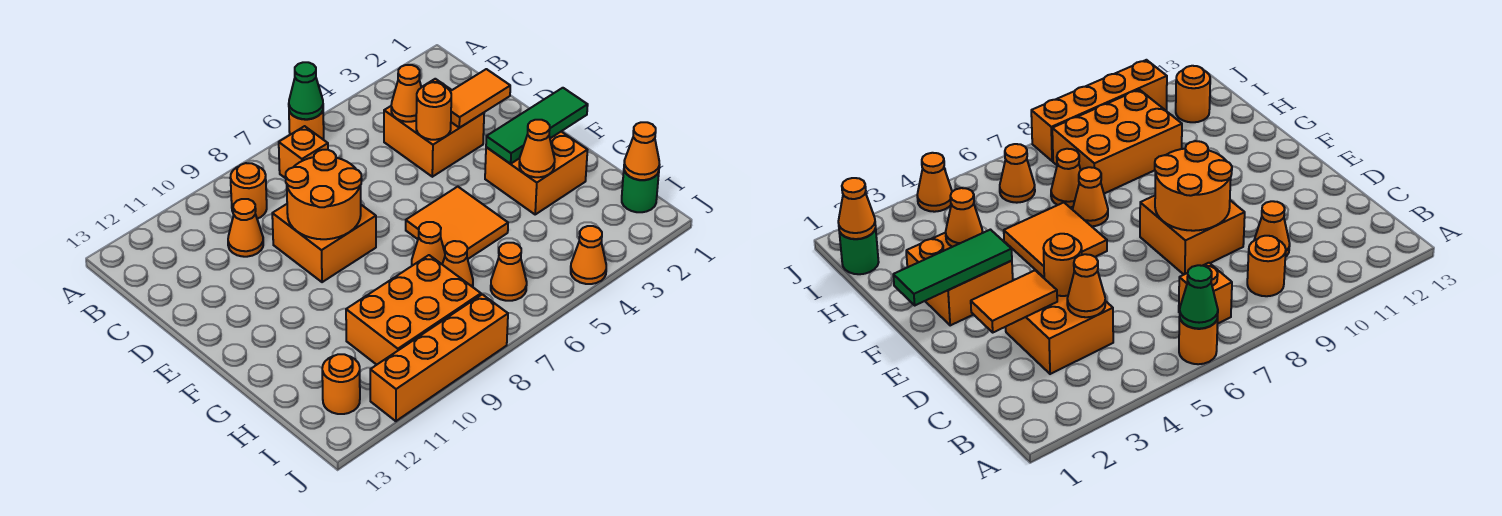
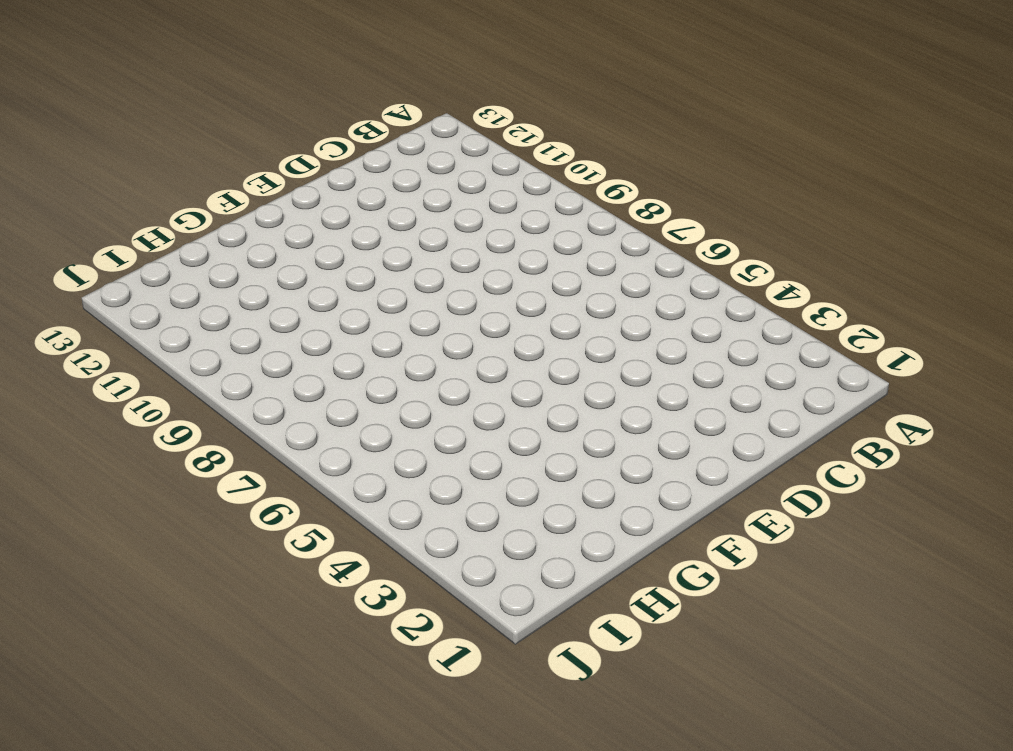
none -> orange round brick A6 level 1
none -> orange brick B7 level 1
none -> orange round brick B9 level 1

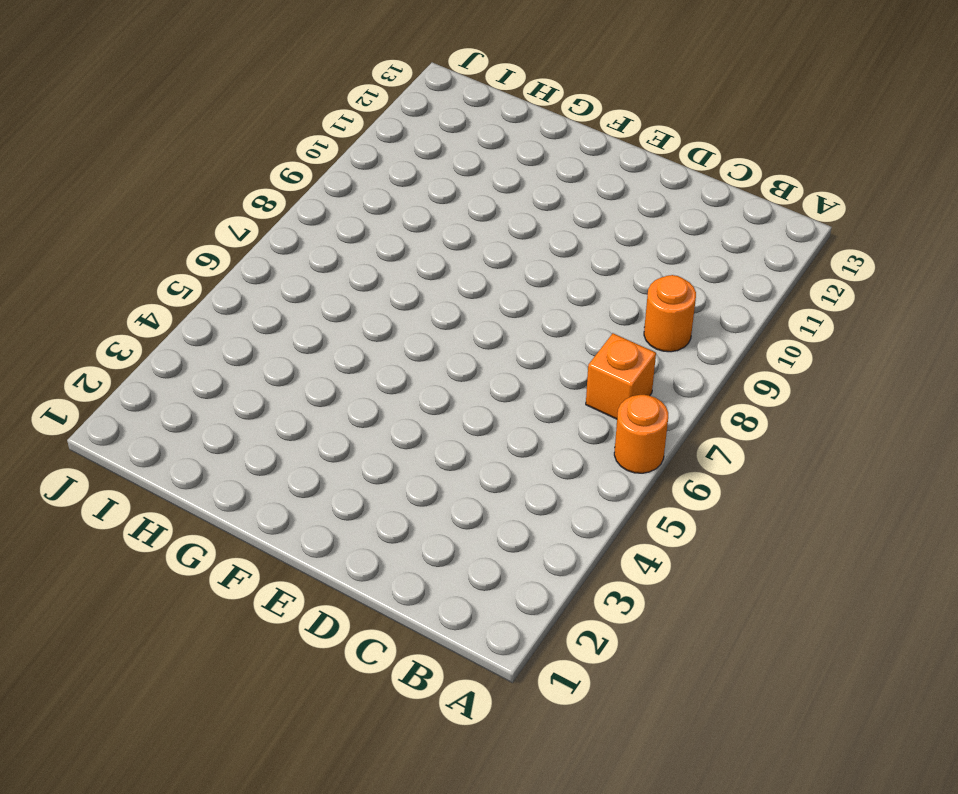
none -> orange brick C3:D4 level 1
none -> orange cone C10 level 1
none -> orange brick D8:E9 level 1

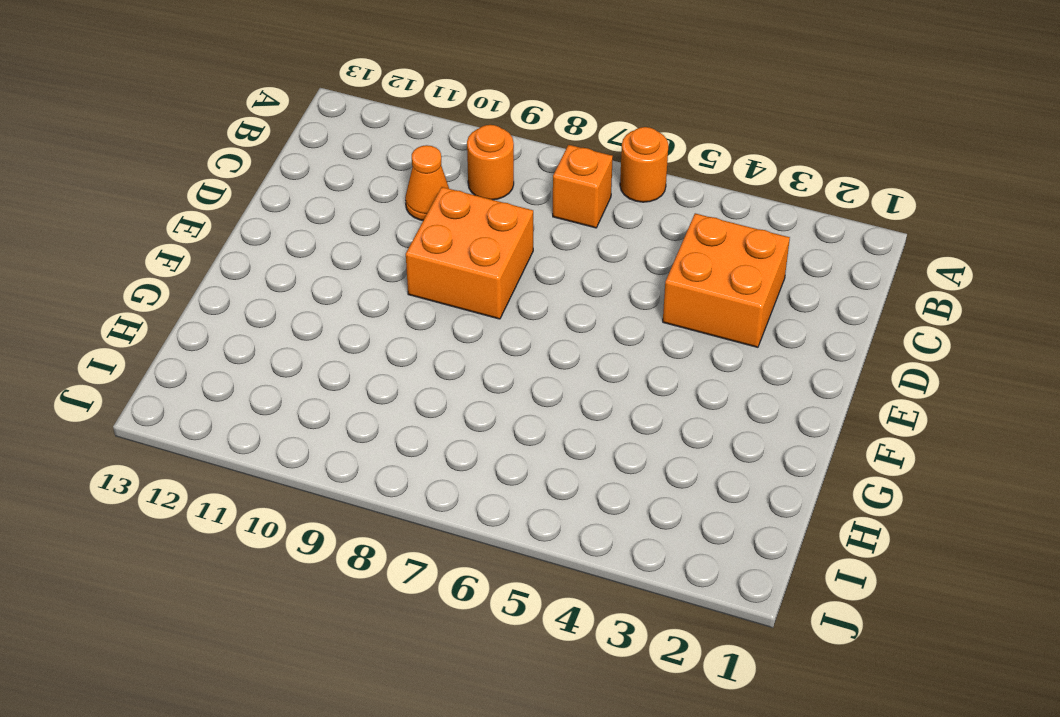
none -> orange brick F2:G3 level 1
none -> orange tile F5:G6 level 1
none -> orange cone G7 level 1

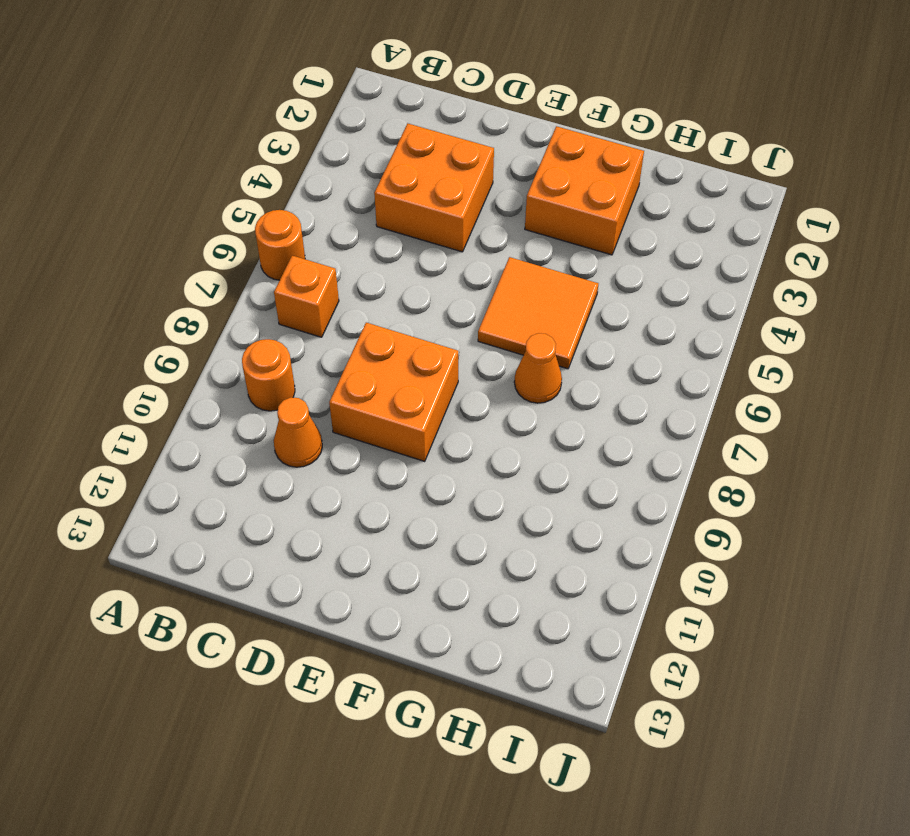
none -> orange cone H7 level 1
none -> orange brick H8:I10 level 1
none -> green round brick I1 level 1

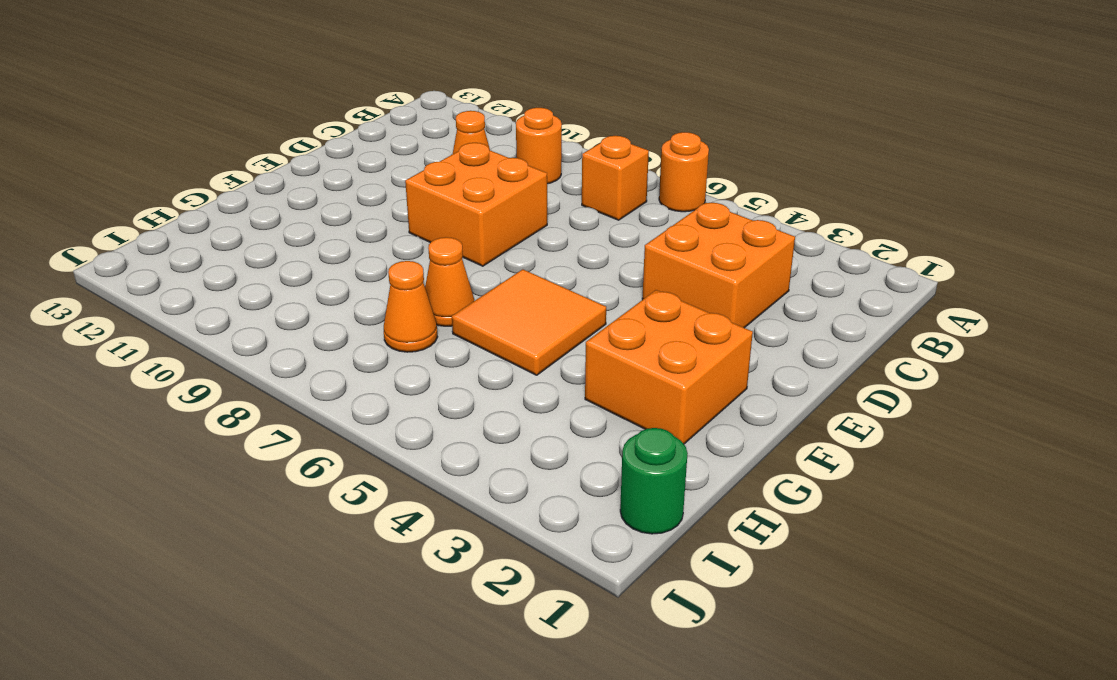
none -> orange brick H8:I10 level 1
none -> orange cone I6 level 1
none -> orange round brick I12 level 1

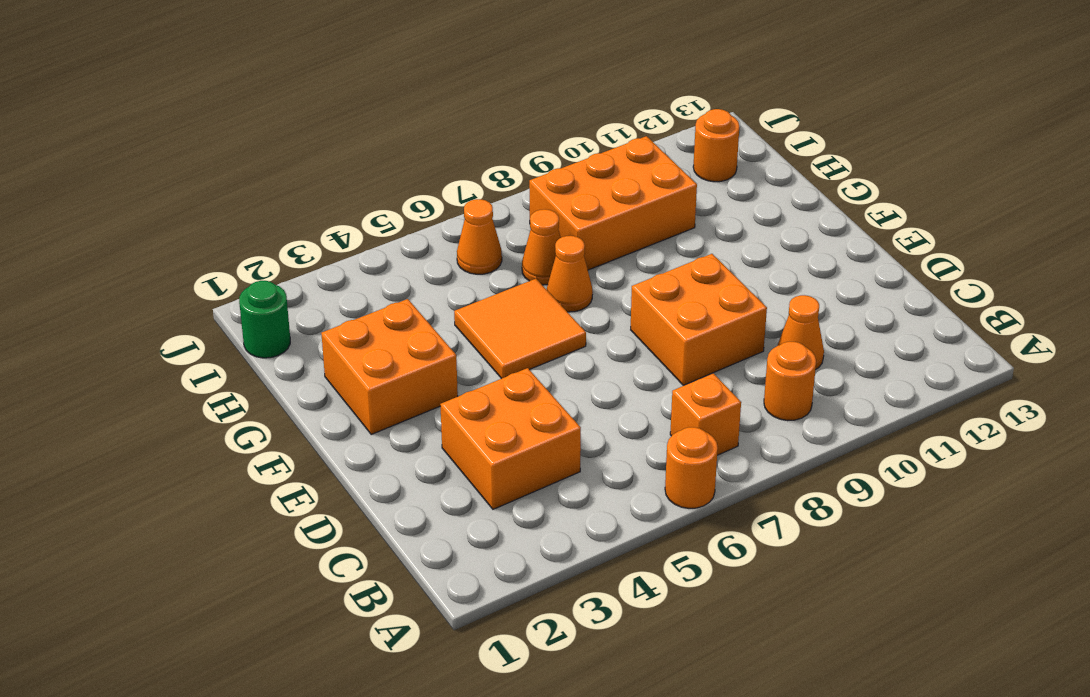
none -> orange cone J4 level 1
none -> orange brick J8:J11 level 1
none -> green cone A6 level 2

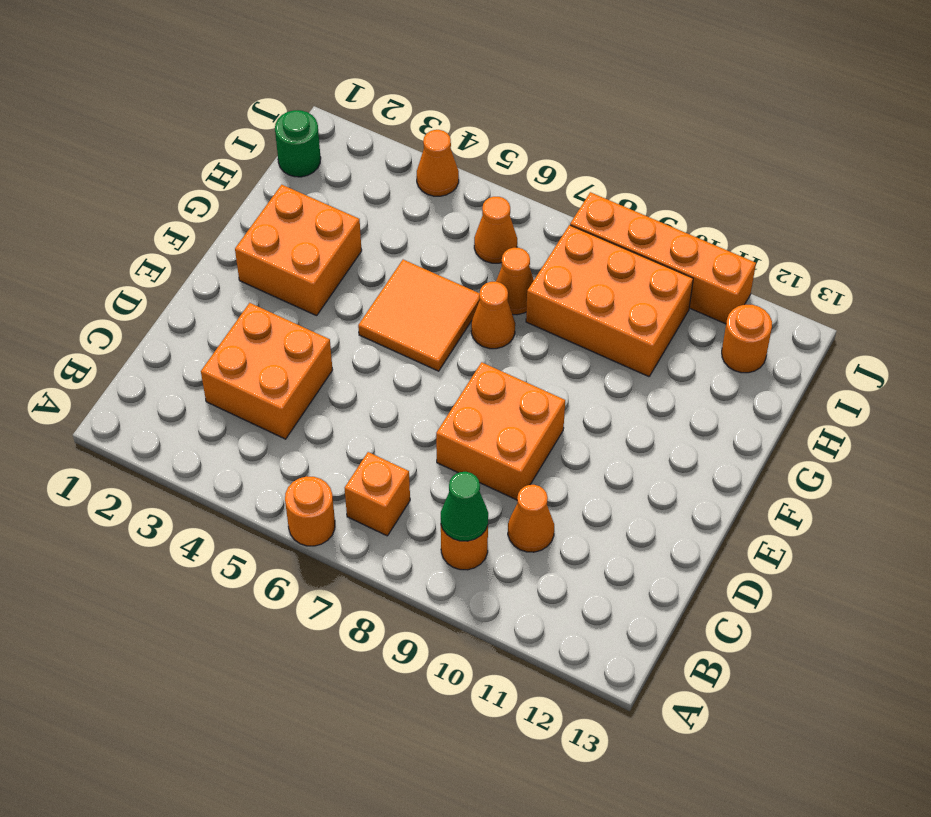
green cone B9 level 2 -> green cone A6 level 2
none -> orange cone C4 level 2
none -> orange tile D2:D3 level 2
none -> orange round brick D4 level 2

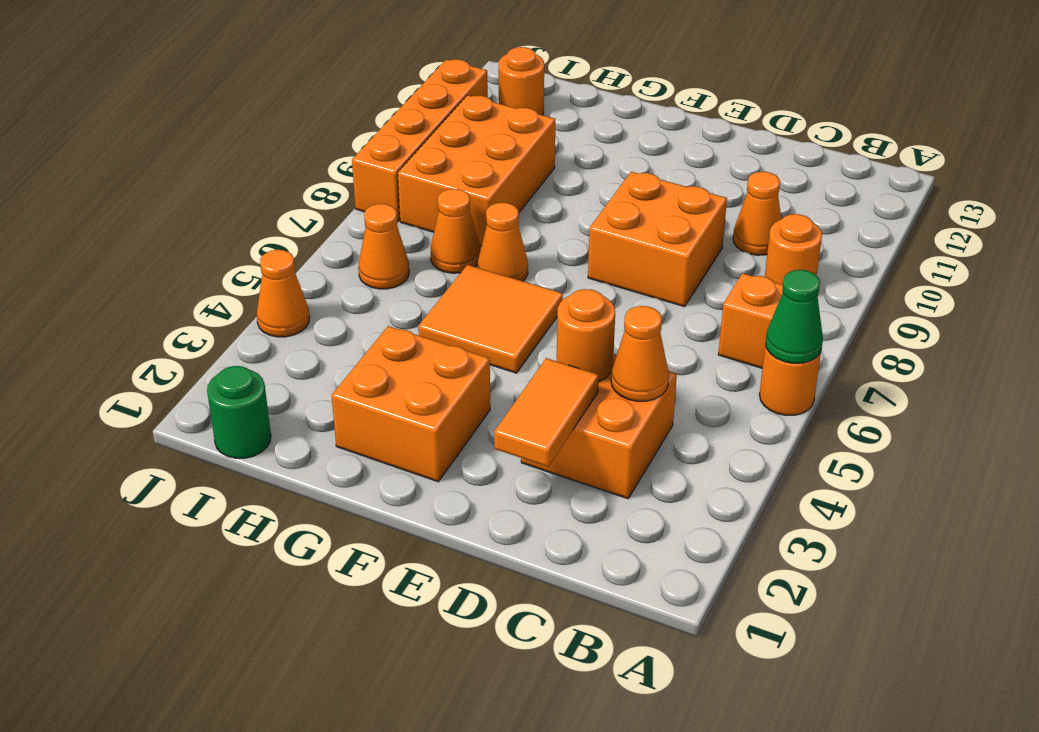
none -> orange round brick D8:E9 level 2
none -> green tile F1:F3 level 2
none -> orange cone G3 level 2

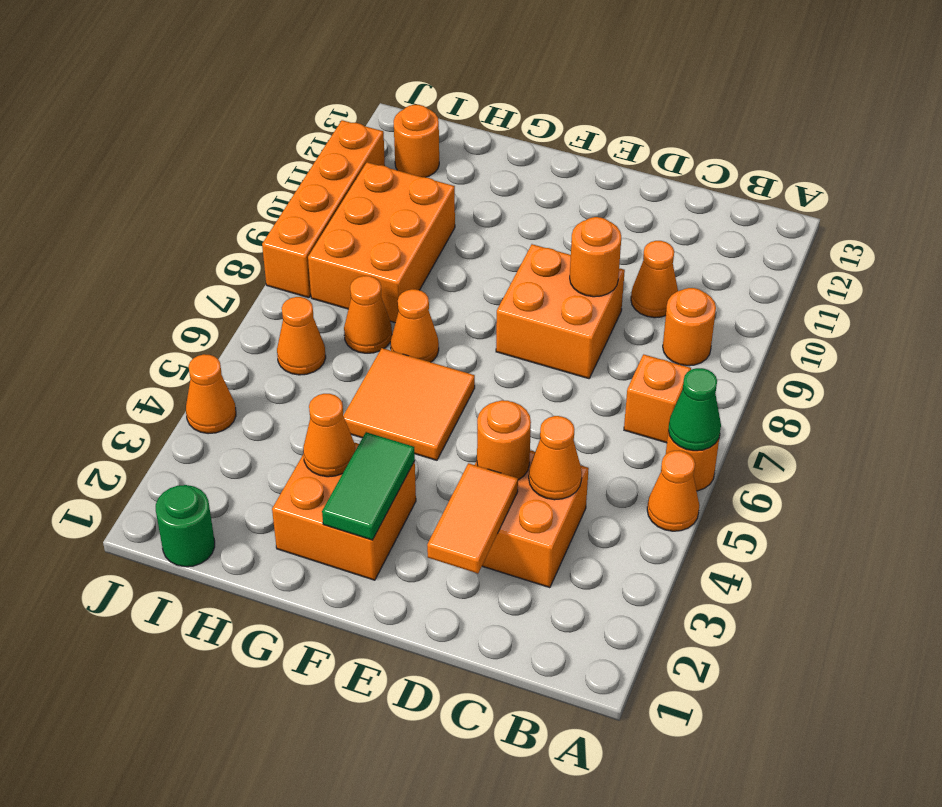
orange cone A5 level 1 -> orange cone I1 level 2
orange round brick D9 level 2 -> orange round brick D8:E9 level 2
green tile F2:F3 level 2 -> green tile F1:F3 level 2

